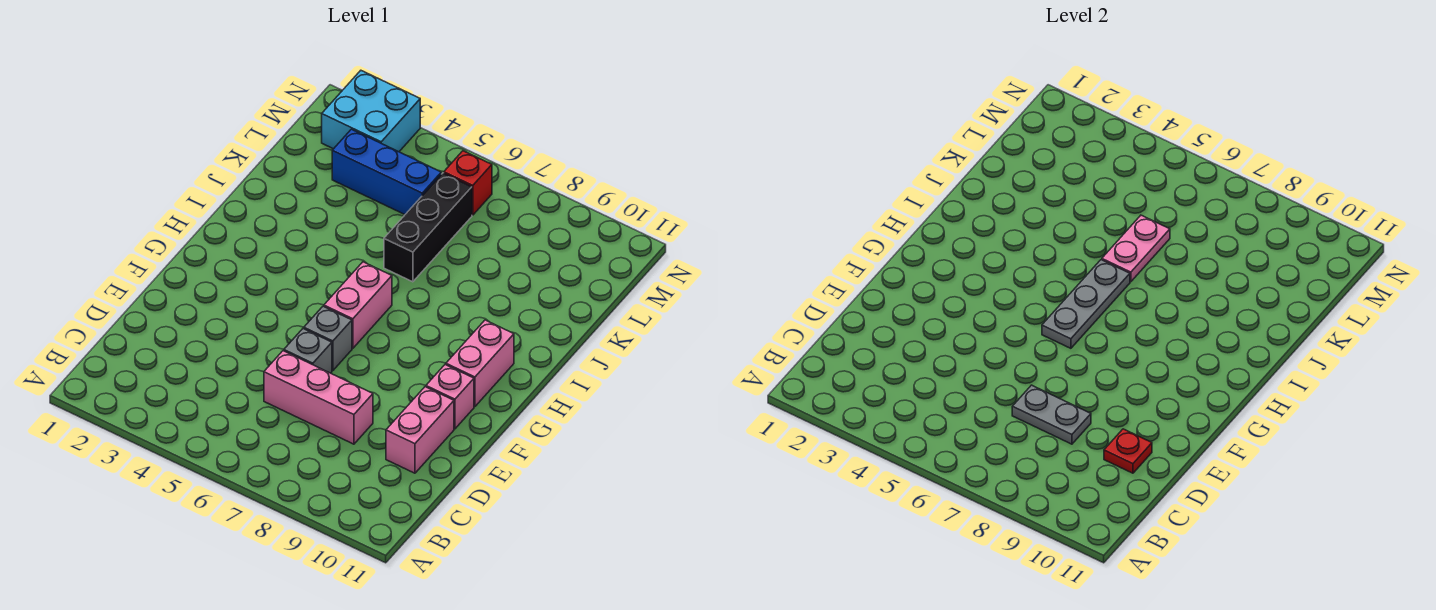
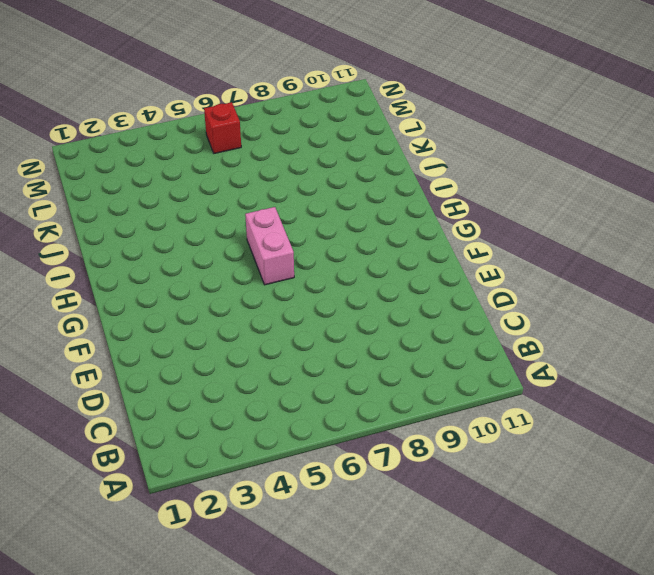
none -> pink brick D6:D8 level 1
none -> pink brick D10:E10 level 1
none -> grey brick E6 level 1

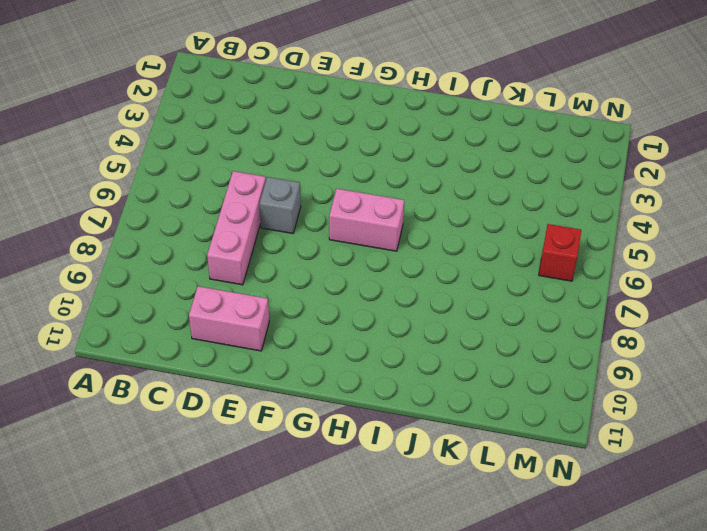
none -> grey brick F6 level 1
none -> pink brick F10 level 1
none -> pink brick G10:H10 level 1

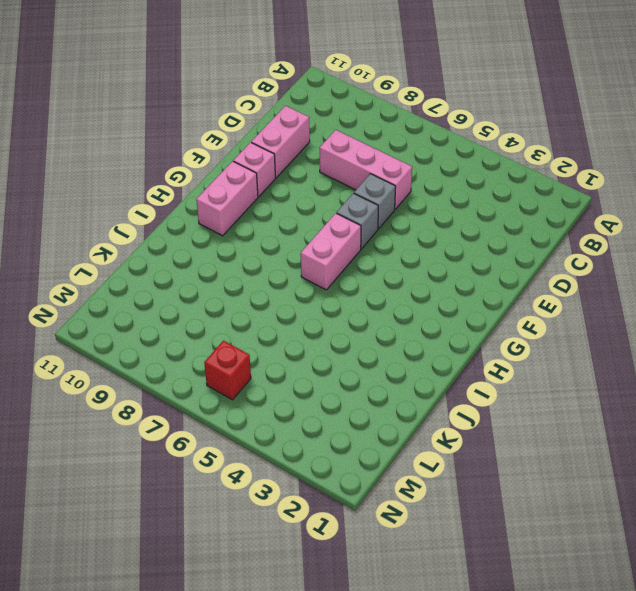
none -> black brick J6:L6 level 1
none -> blue brick L3:L5 level 1
none -> cyan brick M2:N3 level 1

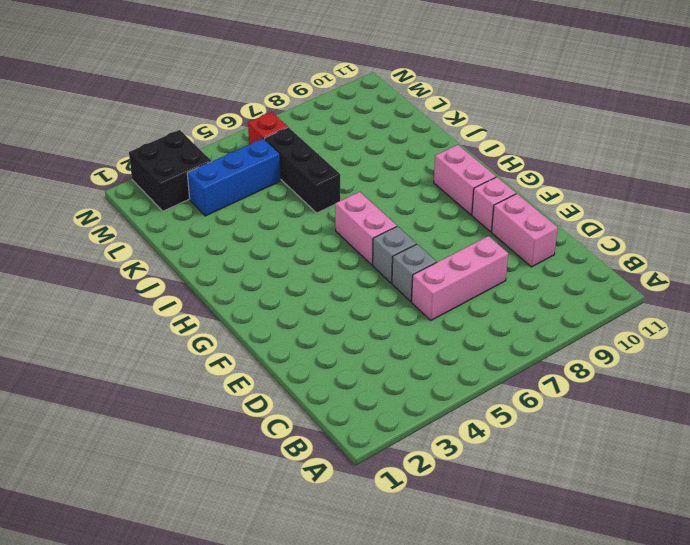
black brick M2:N3 level 1 -> cyan brick M2:N3 level 1
none -> grey plate D7:D8 level 2
none -> red plate D10 level 2
none -> grey plate G6:I6 level 2

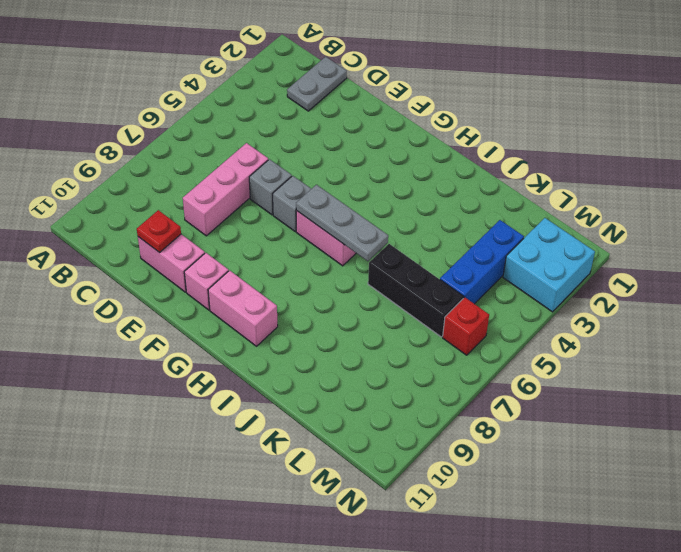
grey plate C1:C2 level 1 -> grey plate D7:D8 level 2
none -> pink plate J6:K6 level 2

